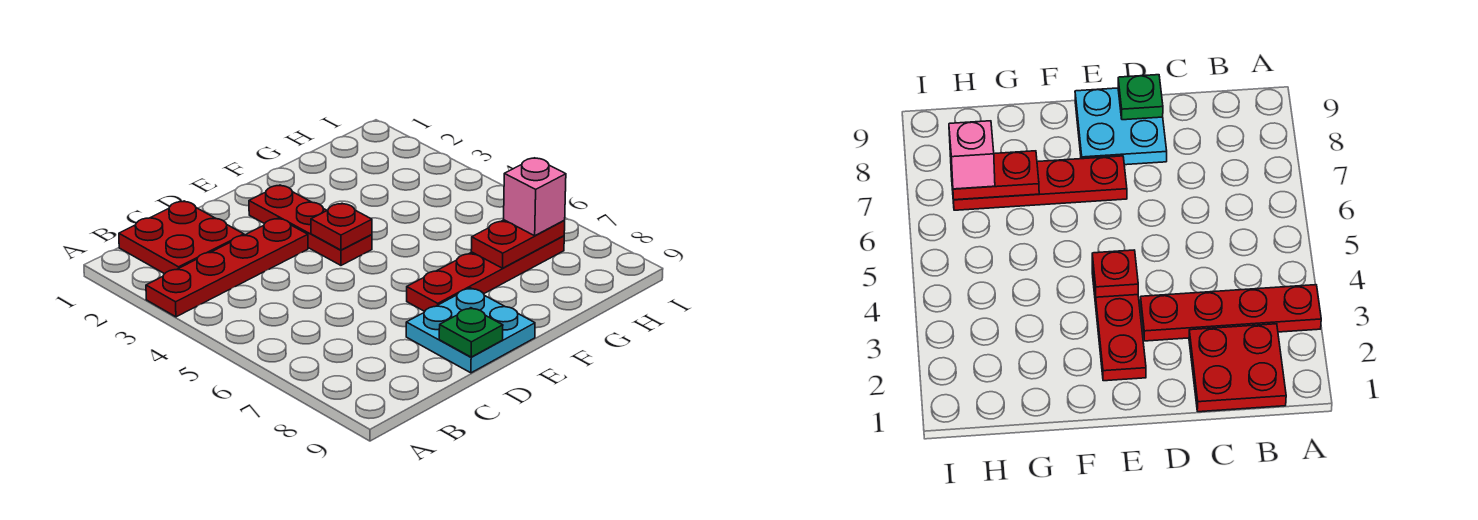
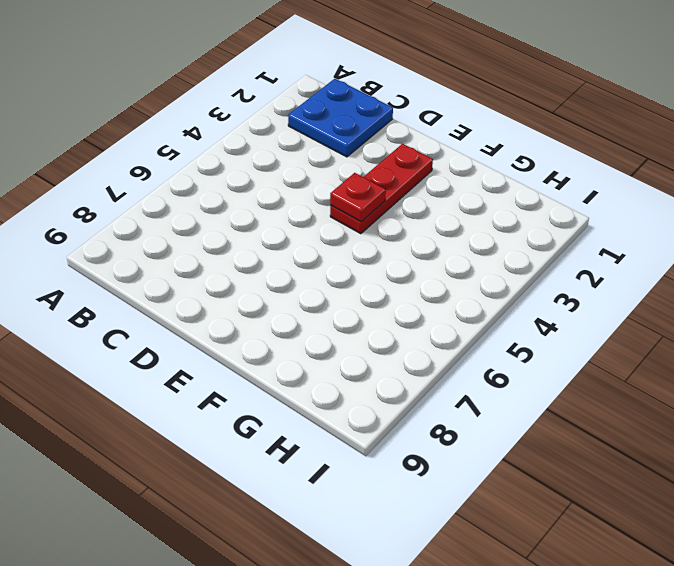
blue plate B1:C2 level 1 -> red plate B1:C2 level 1
none -> red plate A3:D3 level 1
none -> cyan plate D8:E9 level 1

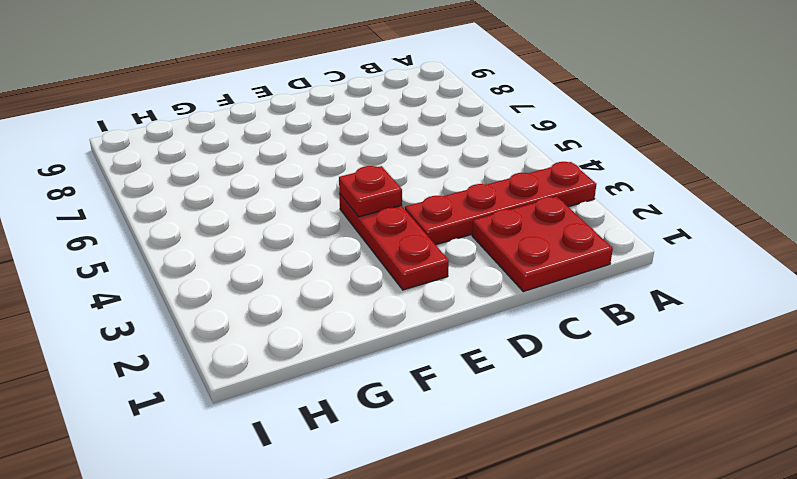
none -> cyan plate D8:E9 level 1
none -> red plate E7:H7 level 1

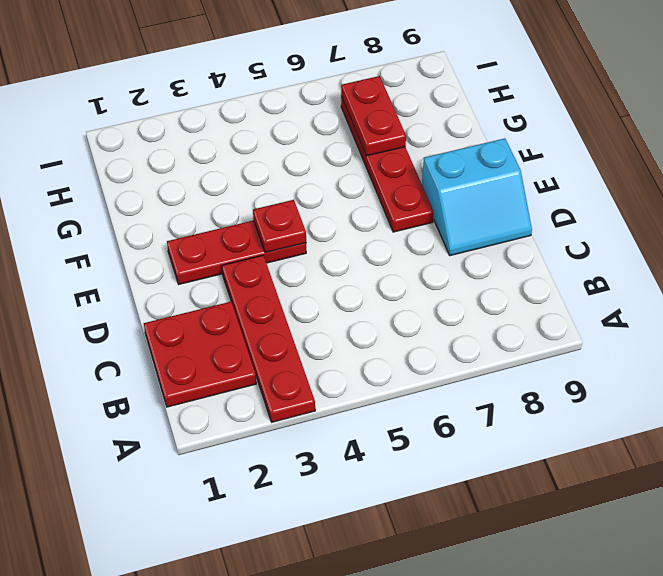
cyan slope D8:E9 level 1 top E -> cyan plate D8:E9 level 1
none -> green plate D9 level 2
none -> pink brick H7 level 3

